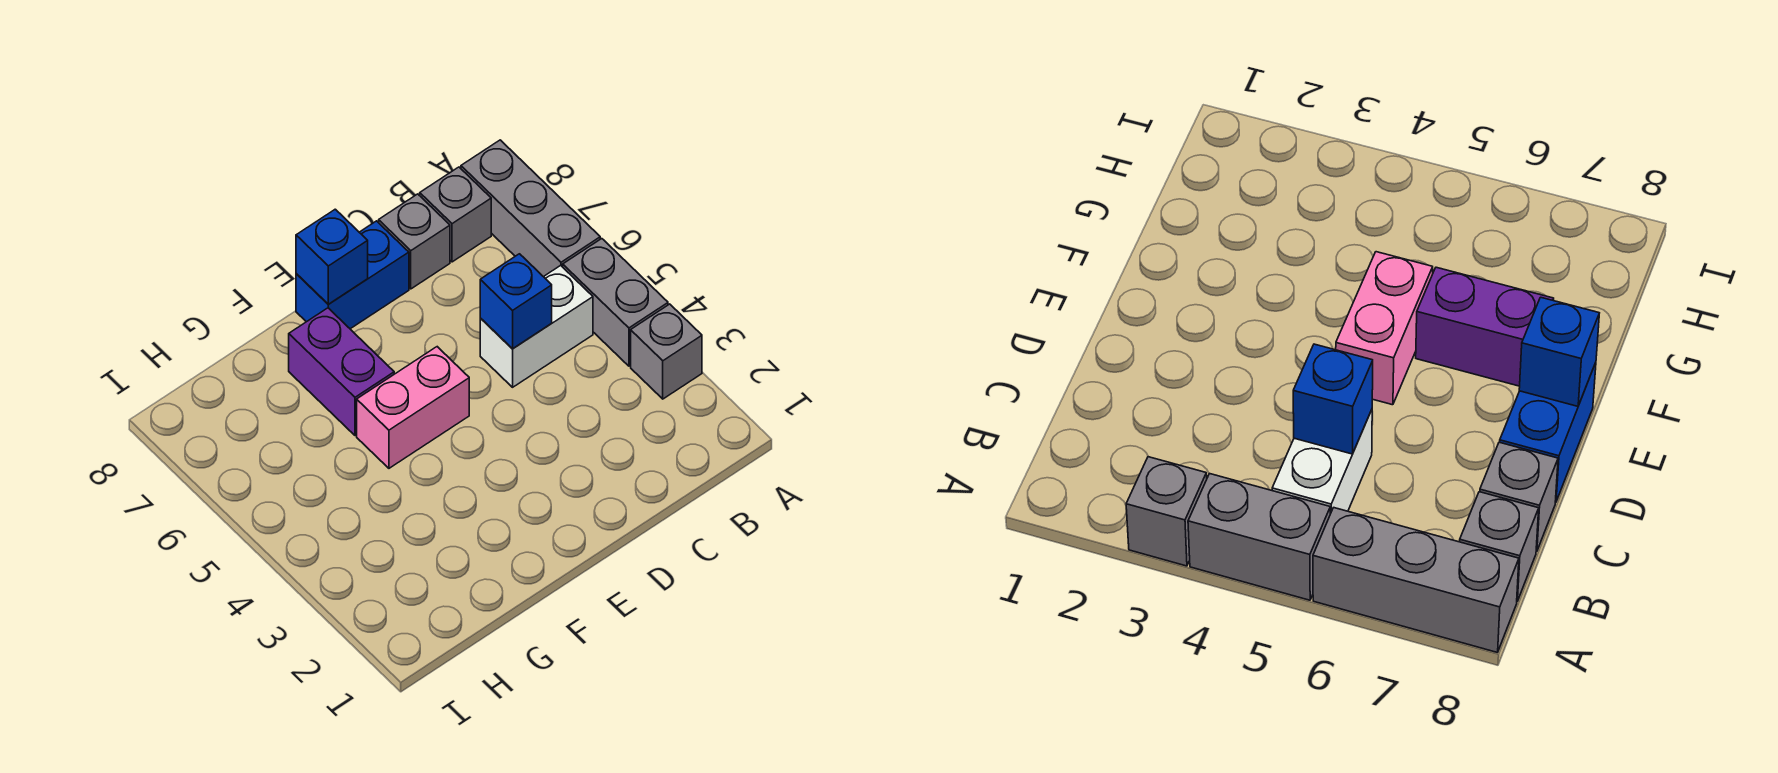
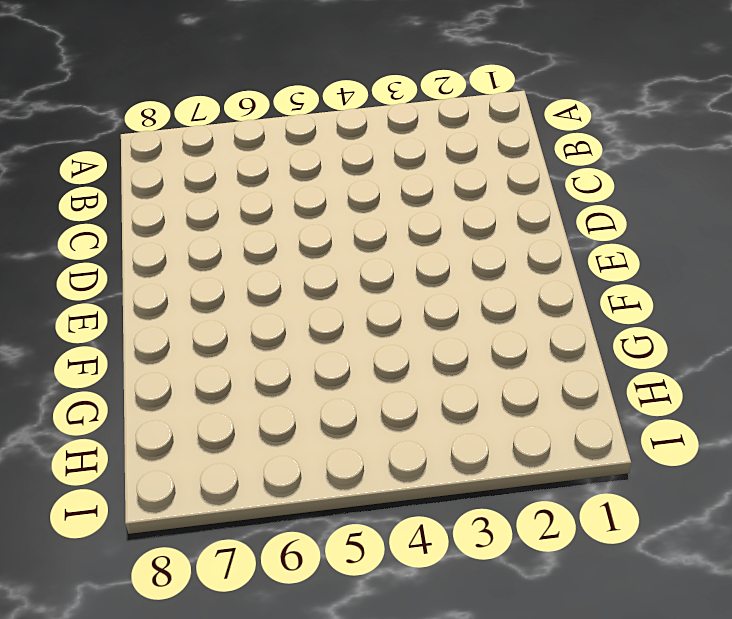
none -> grey brick A3 level 1
none -> grey brick A4:A5 level 1

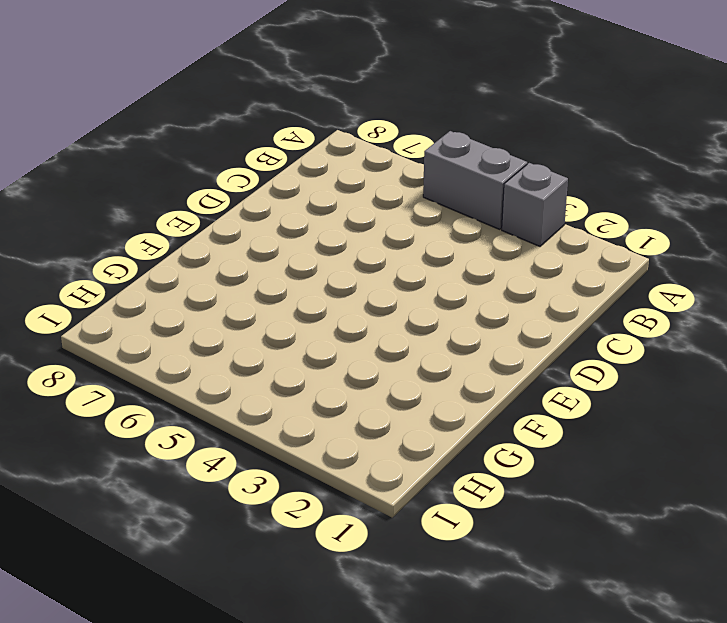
none -> grey brick A6:A8 level 1
none -> white brick B5:C5 level 1

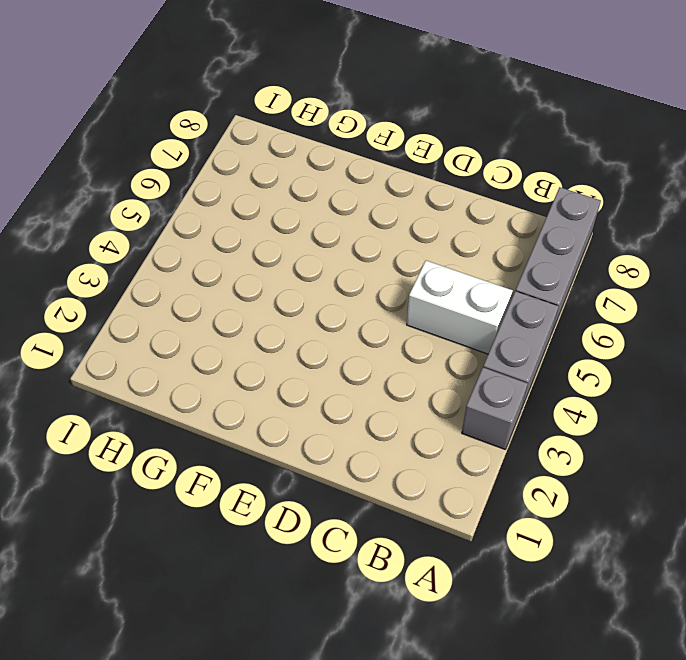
none -> grey brick B8 level 1
none -> grey brick C8 level 1

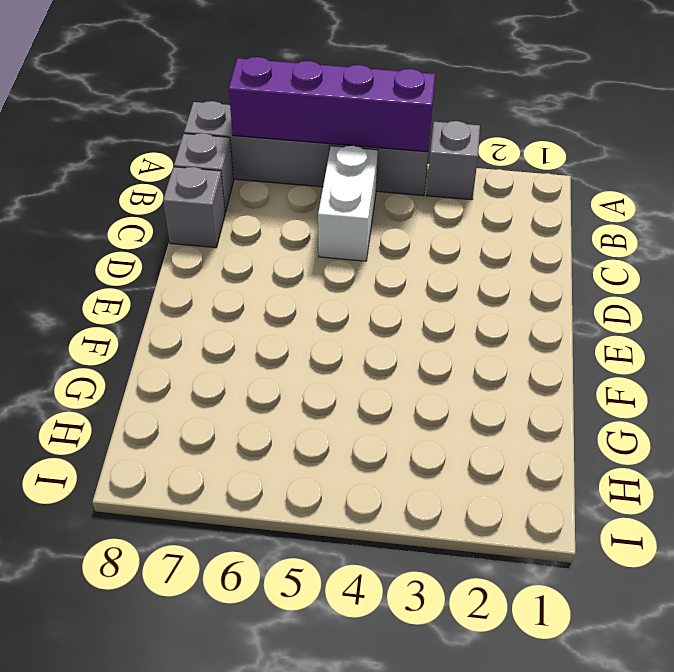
purple brick A4:A7 level 2 -> none
none -> blue brick D8:E8 level 1
none -> pink brick E5:F5 level 1

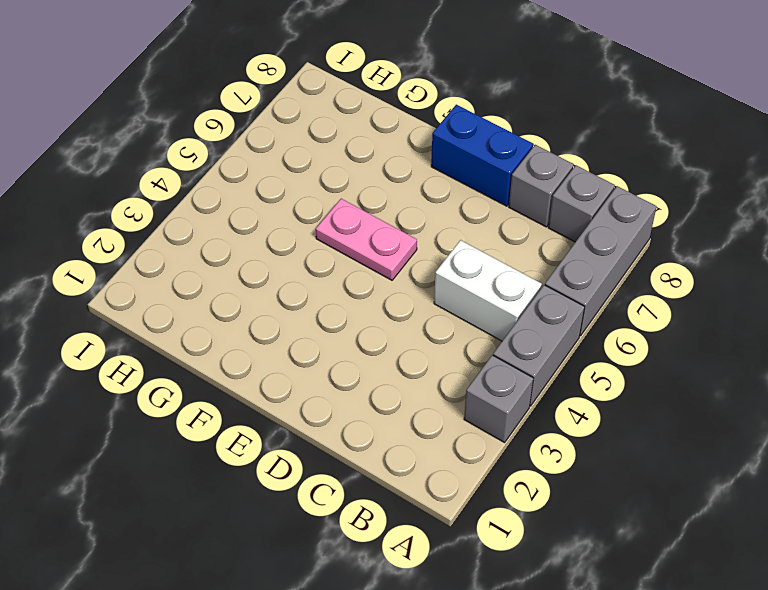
pink plate E5:F5 level 1 -> pink brick E5:F5 level 1
none -> purple brick F6:F7 level 1
none -> blue brick C5 level 2

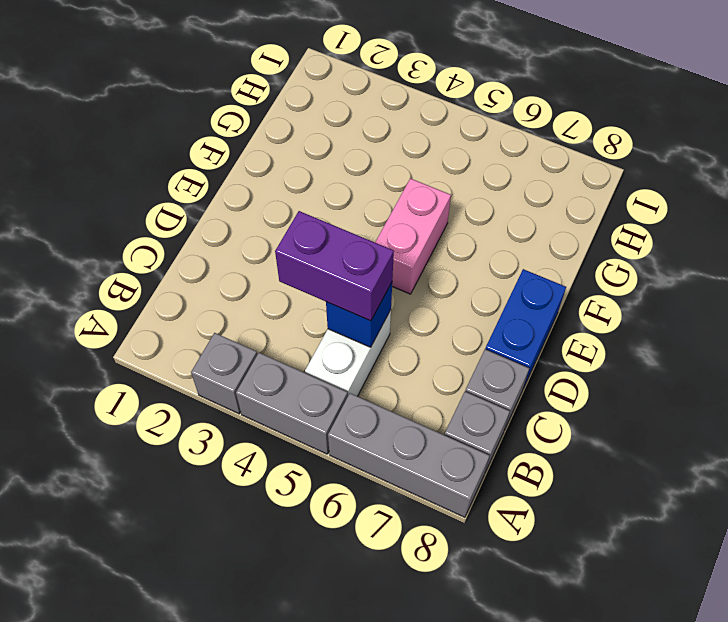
purple brick C4:C5 level 3 -> purple brick F6:F7 level 1
none -> blue brick E8 level 2

